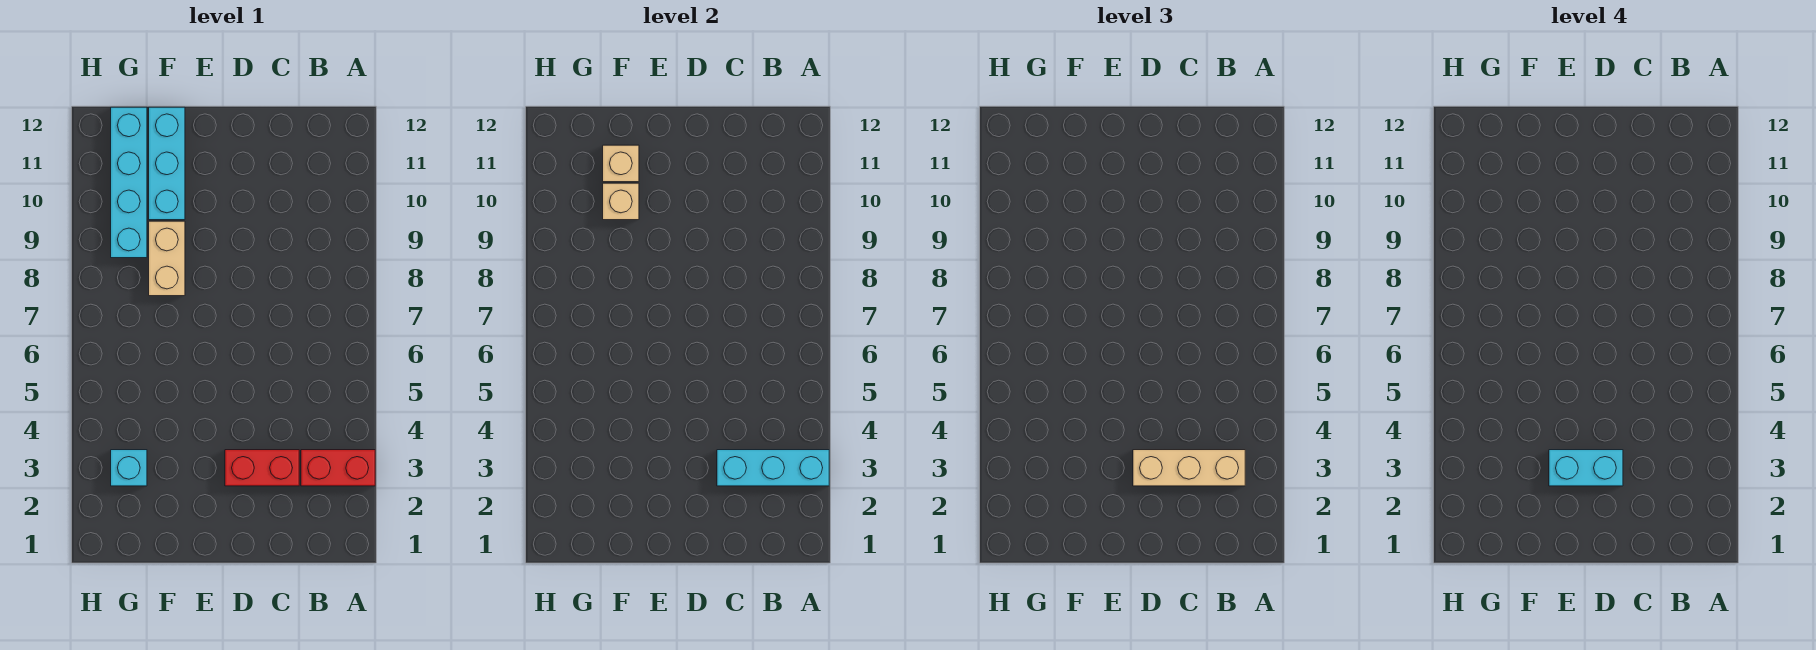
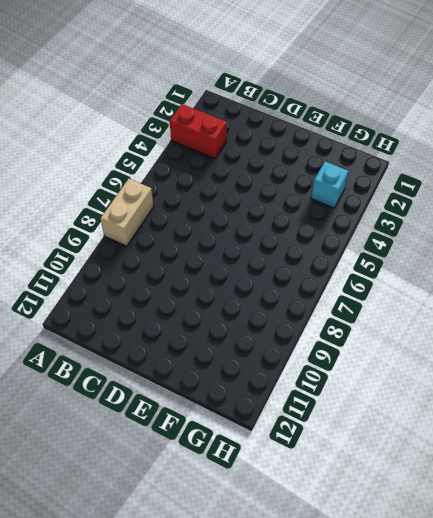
tan brick A7:A8 level 1 -> tan brick F8:F9 level 1
none -> red brick C3:D3 level 1
none -> cyan brick F10:F12 level 1

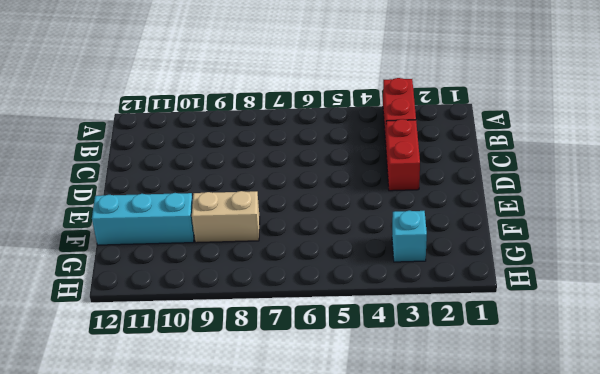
none -> cyan brick G9:G12 level 1
none -> cyan brick A3:C3 level 2

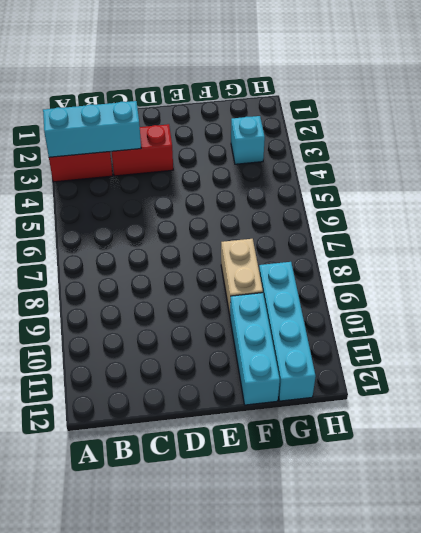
none -> tan brick F10 level 2
none -> tan brick F11 level 2

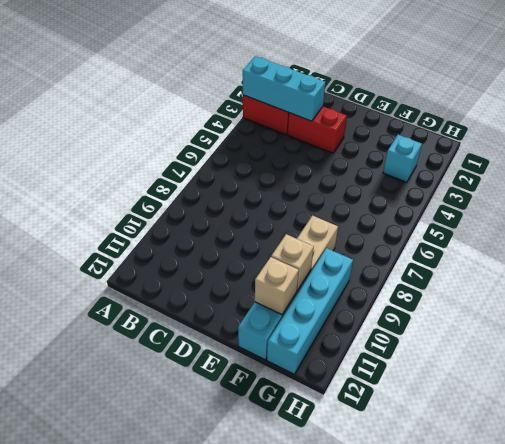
none -> tan brick B3:D3 level 3
none -> cyan brick D3:E3 level 4

